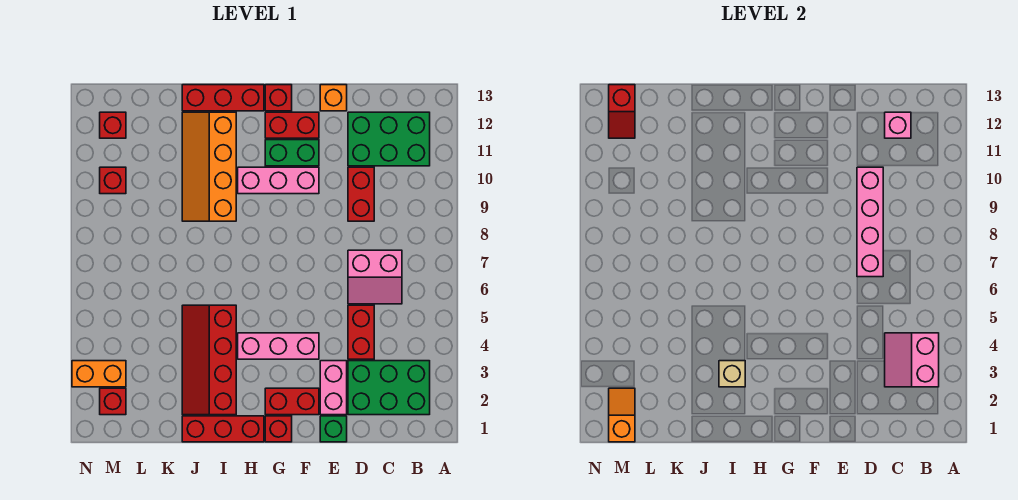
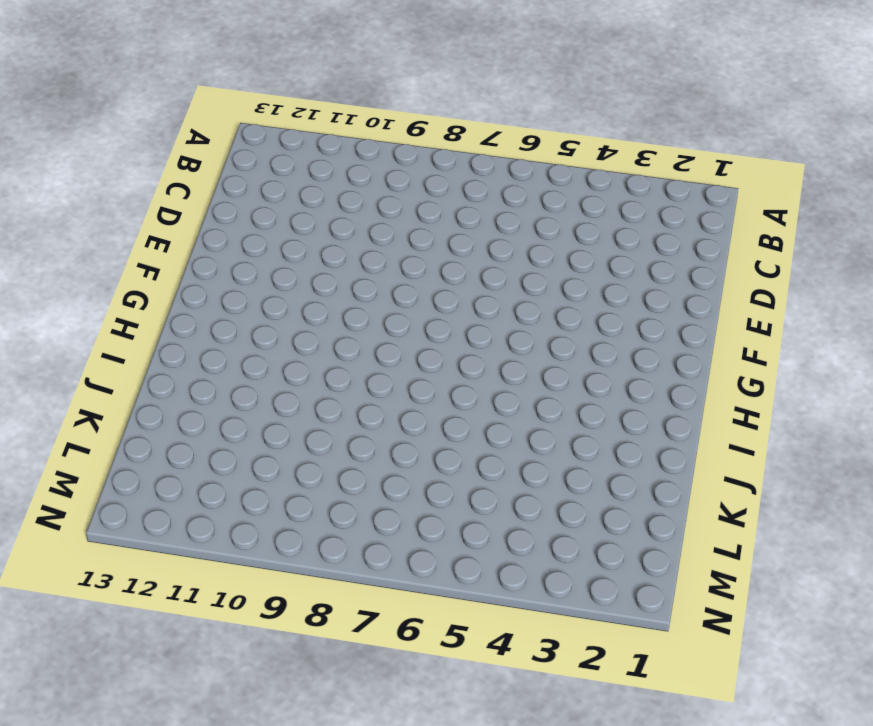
none -> green brick B2:D3 level 1
none -> green brick B11:D12 level 1
none -> pink slope C6:D7 level 1 top 7

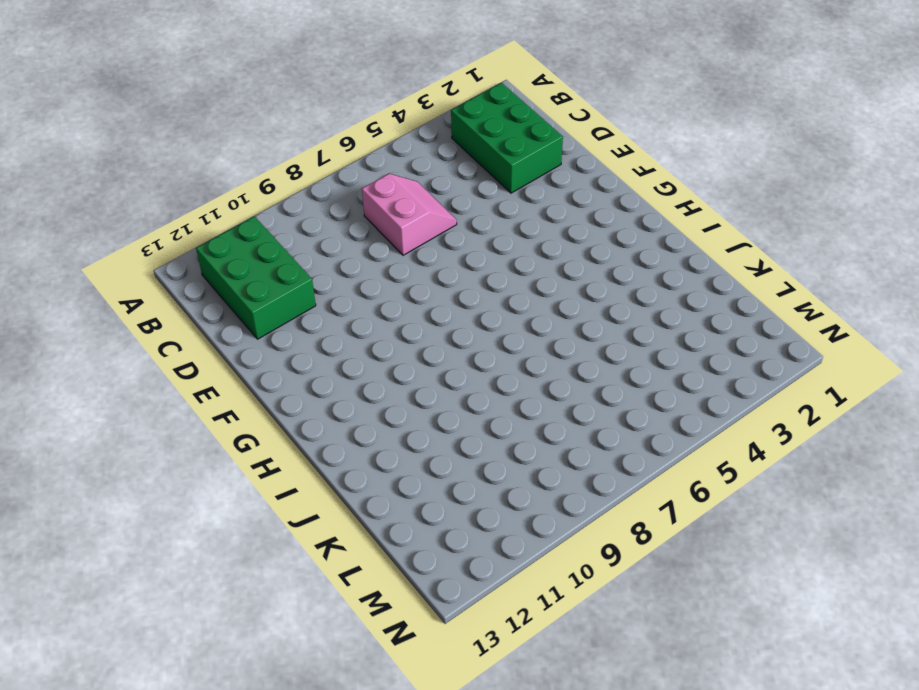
none -> red brick D4:D5 level 1
none -> red brick D9:D10 level 1
none -> green brick E1 level 1

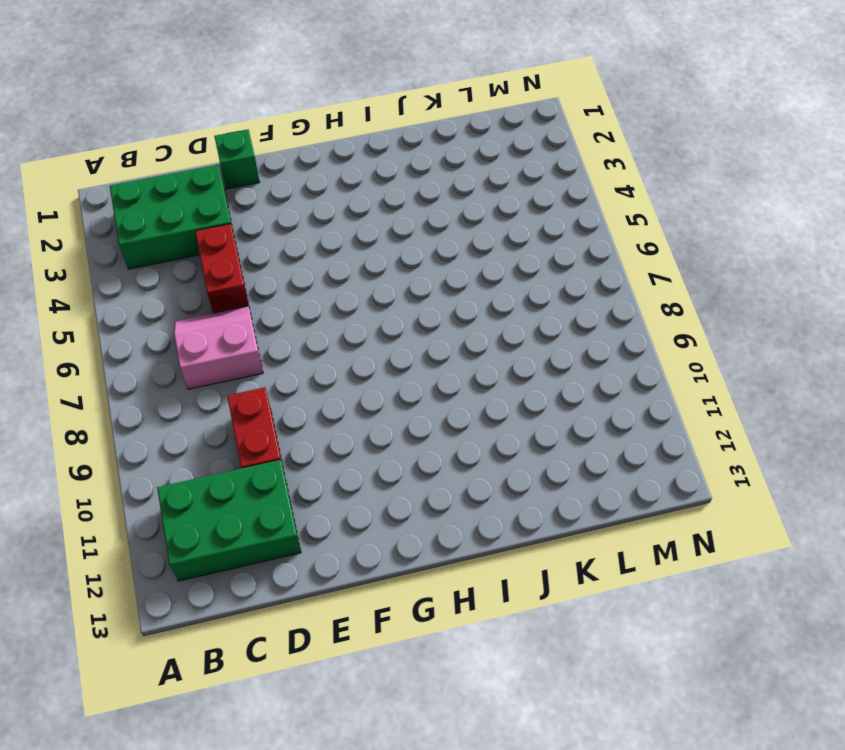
none -> pink brick E2:E3 level 1
none -> orange brick E13 level 1
none -> red brick F2:G2 level 1

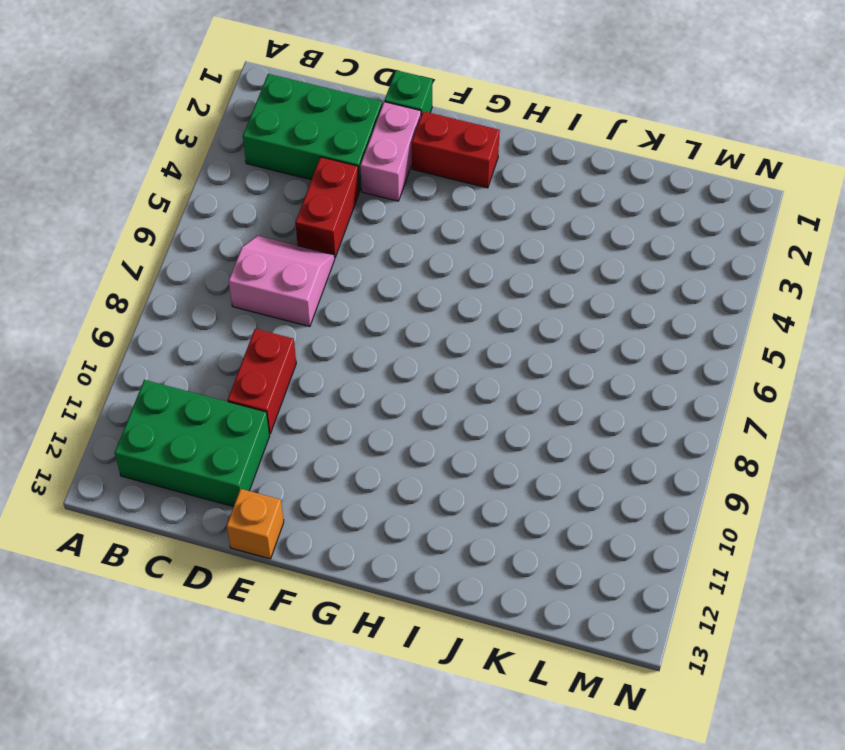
none -> pink brick F4:H4 level 1
none -> pink brick F10:H10 level 1
none -> green brick F11:G11 level 1

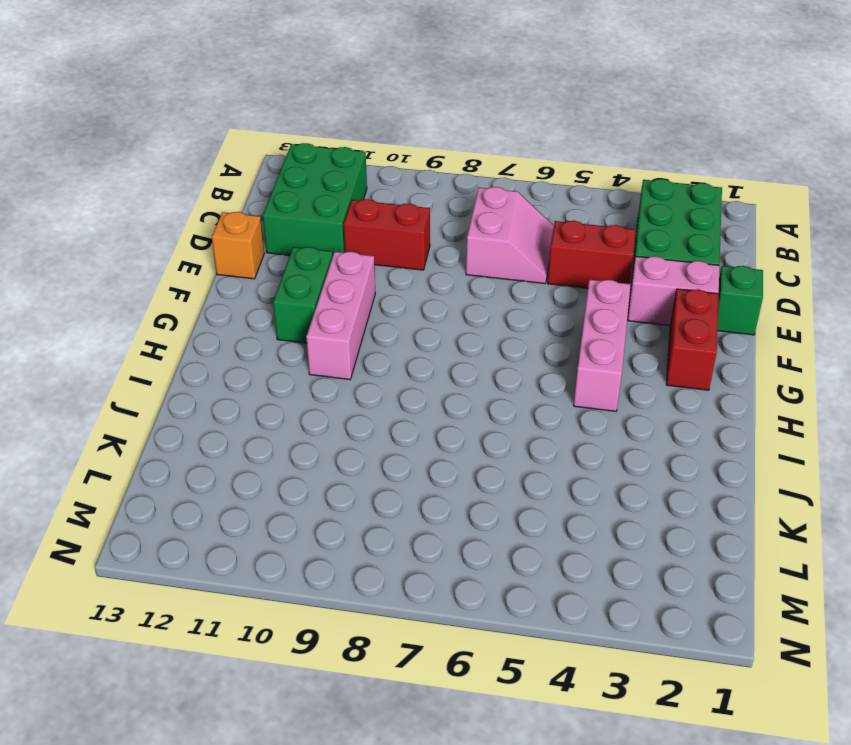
none -> red brick F12:G12 level 1
none -> red brick G1 level 1
none -> red brick G13 level 1

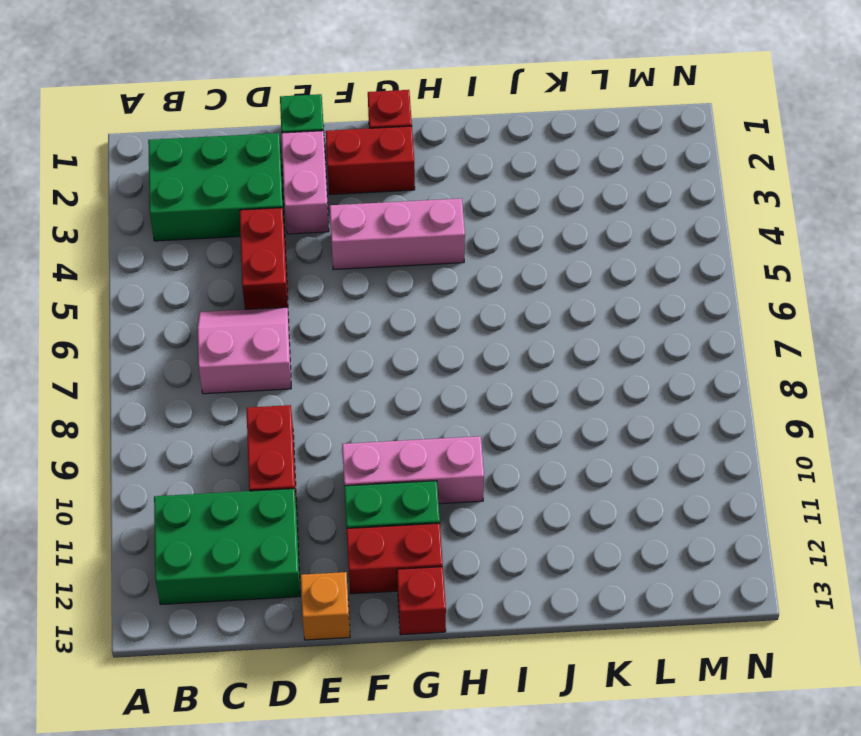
none -> red brick H1:J1 level 1
none -> red brick H13:J13 level 1
none -> red slope I2:J5 level 1 top I

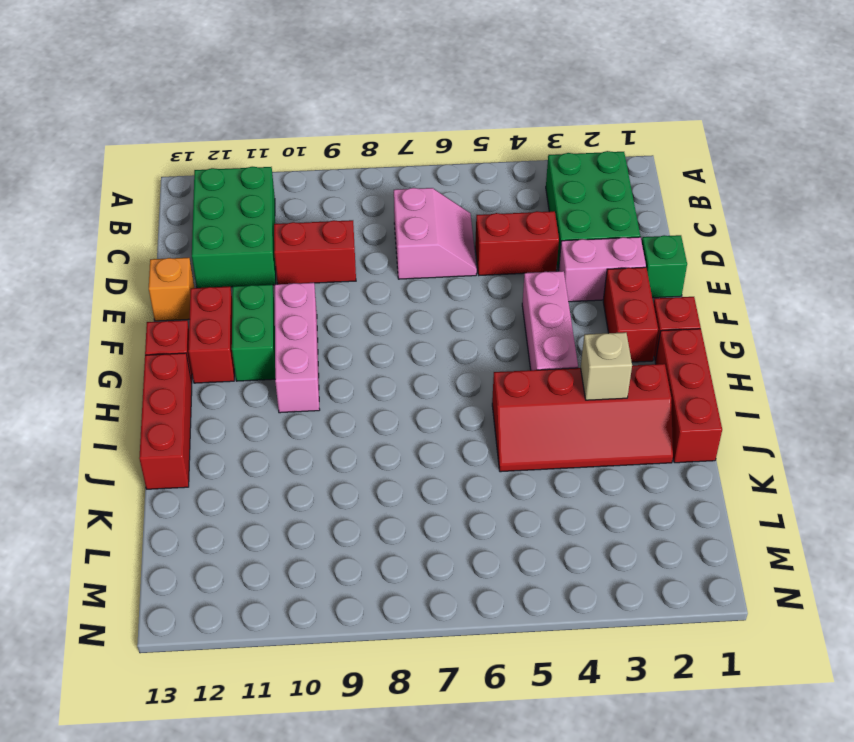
none -> orange slope I9:J12 level 1 top I
none -> red brick M2 level 1
none -> orange brick M3:N3 level 1

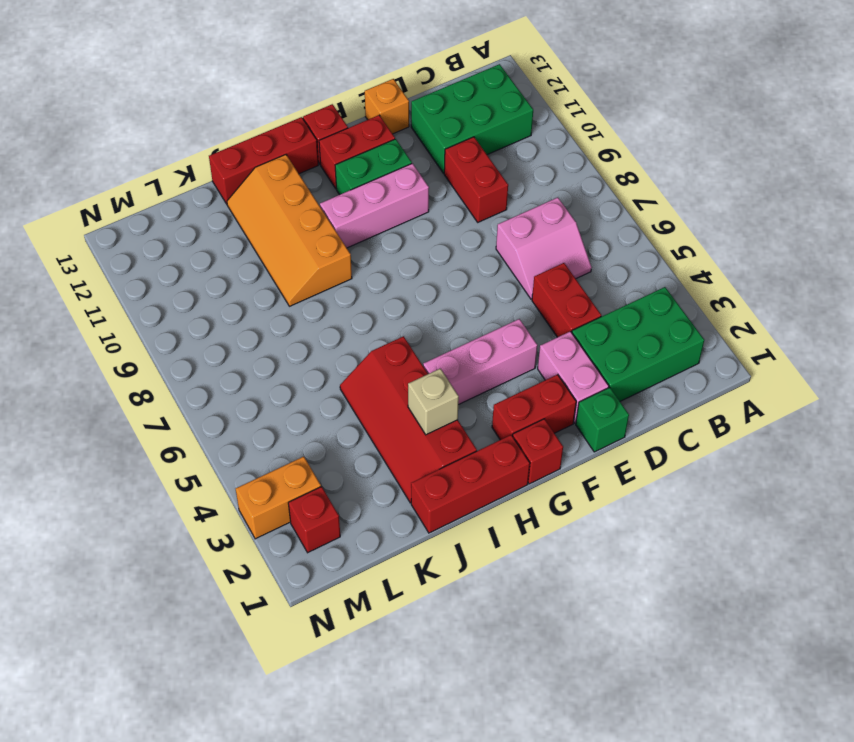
none -> red brick M10 level 1
none -> red brick M12 level 1
none -> pink slope B3:C4 level 2 top B

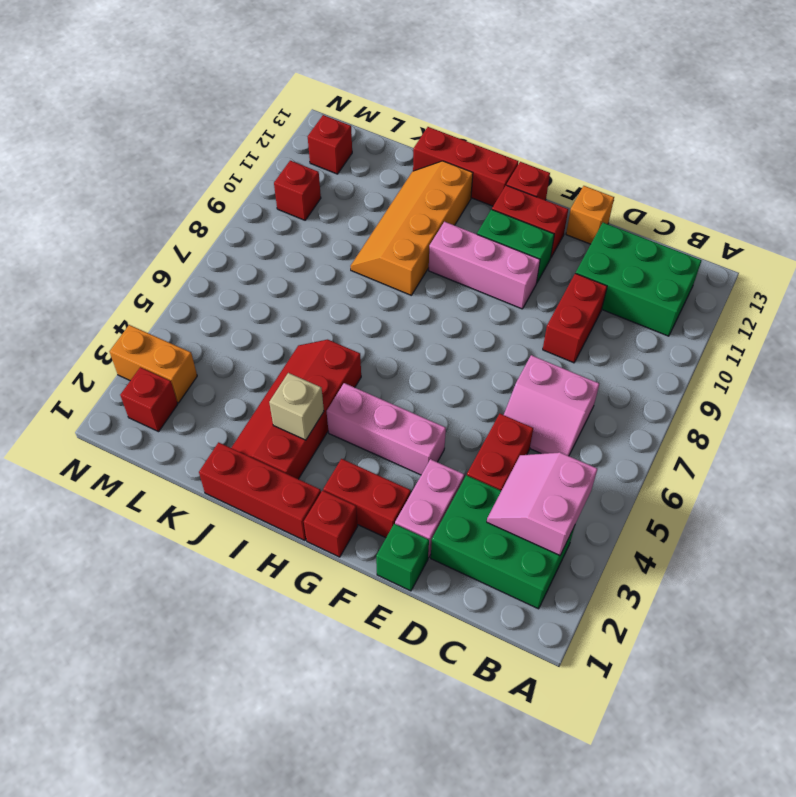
none -> pink brick C12 level 2
none -> pink brick D7:D10 level 2
none -> orange slope M1:M2 level 2 top 1

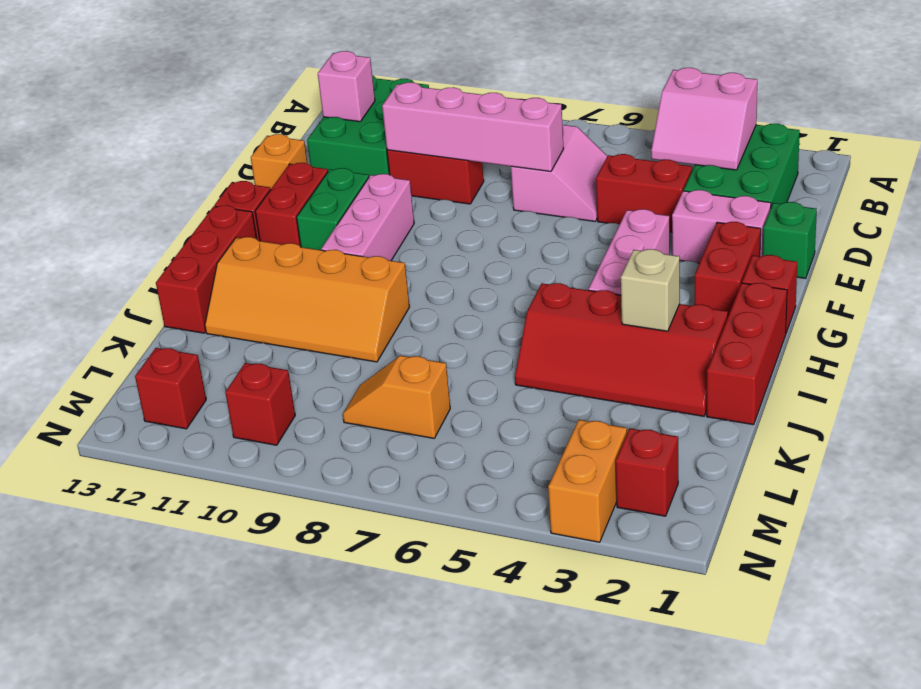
orange slope L7:L8 level 1 top 7 -> orange slope M1:M2 level 2 top 1
none -> red slope M12:M13 level 2 top 13

